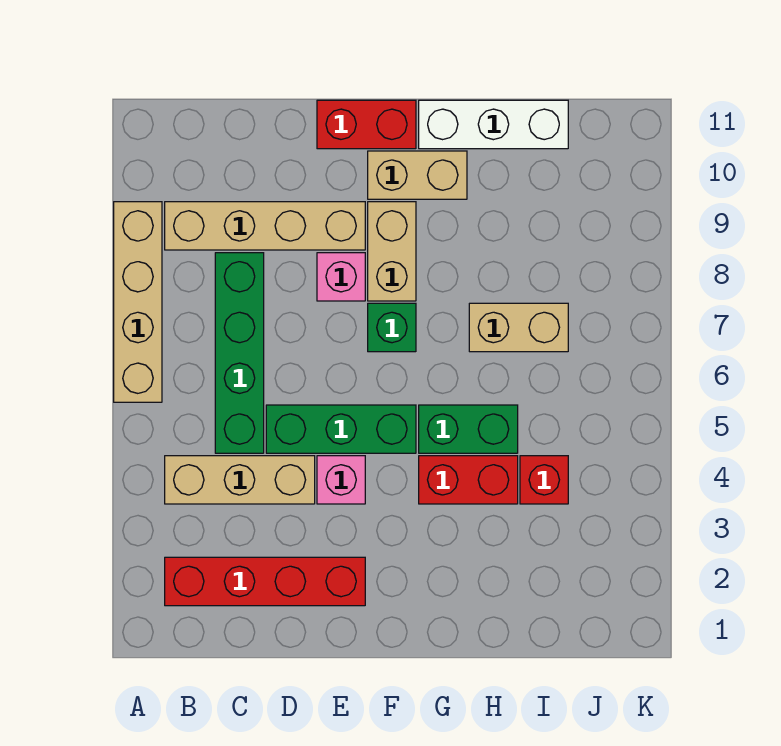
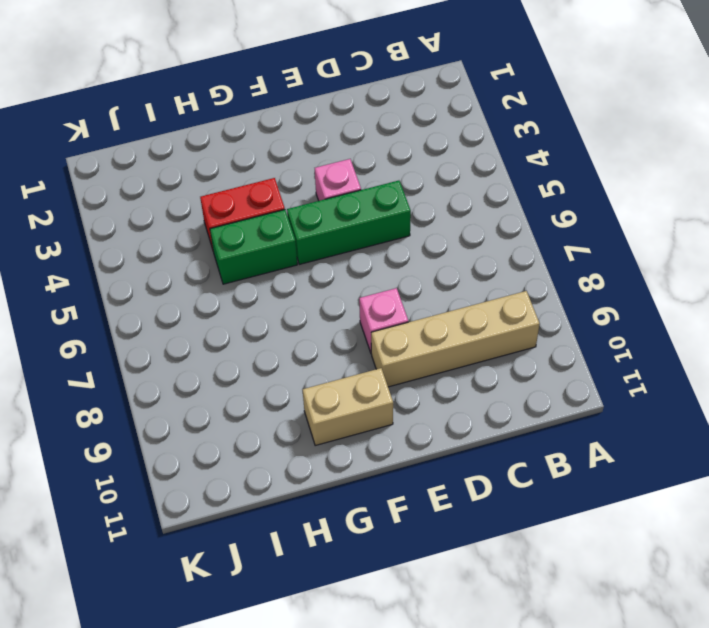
none -> tan brick A6:A9 level 1
none -> red brick B2:E2 level 1
none -> tan brick B4:D4 level 1

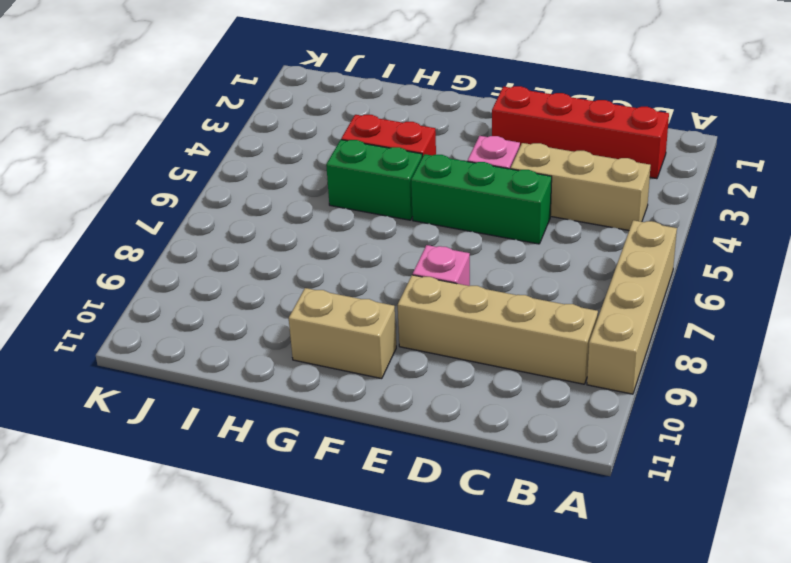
none -> green brick C5:C8 level 1
none -> red brick E11:F11 level 1
none -> green brick F7 level 1

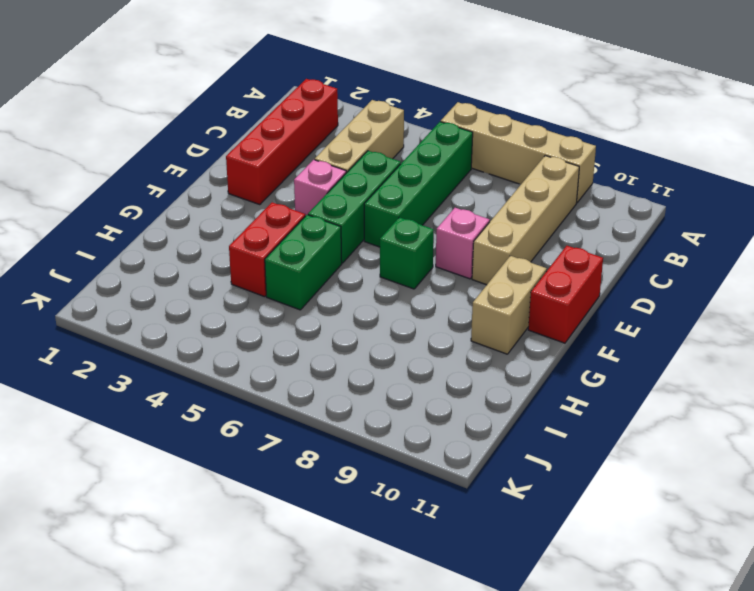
green brick B6:E6 level 1 -> green brick C5:C8 level 1
none -> tan brick F8:F9 level 1
none -> white brick G11:I11 level 1
none -> tan brick H7:I7 level 1

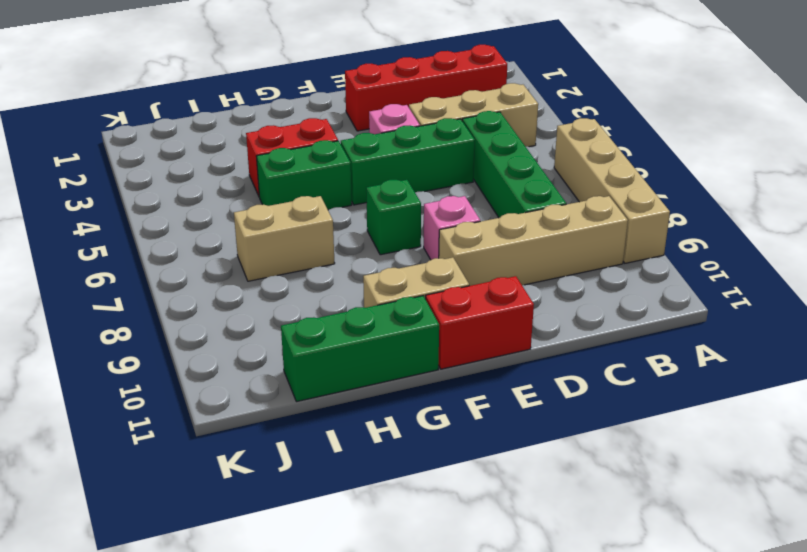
green brick G11:I11 level 1 -> white brick G11:I11 level 1
none -> tan brick F8:F9 level 1
none -> red brick I4 level 1

